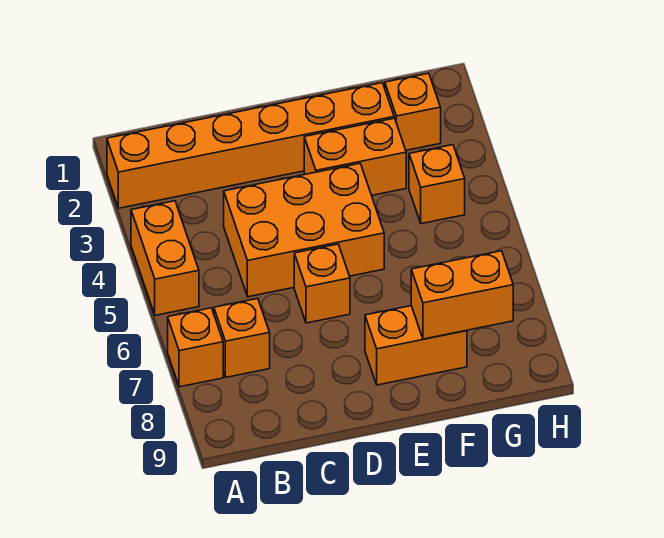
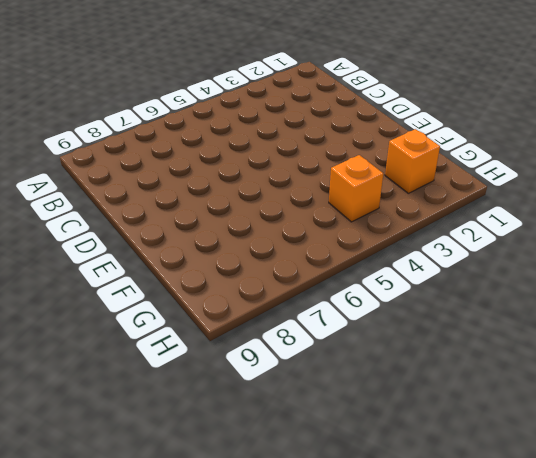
none -> orange brick A2:F2 level 1
none -> orange brick A4:A5 level 1

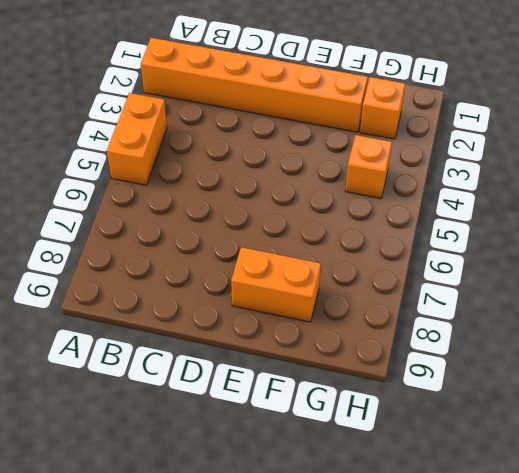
none -> orange brick A7 level 1
none -> orange brick B7 level 1

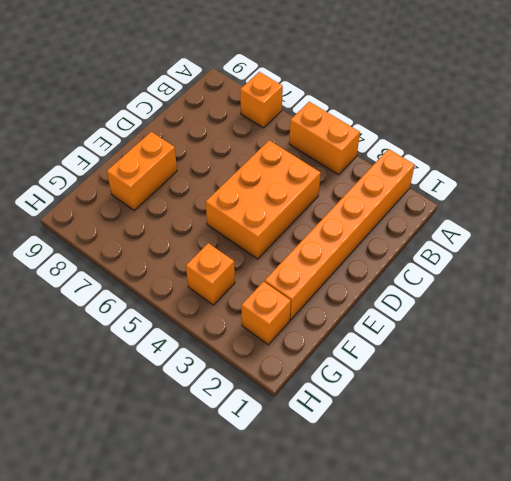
none -> orange brick B7 level 1
none -> orange brick D6 level 1

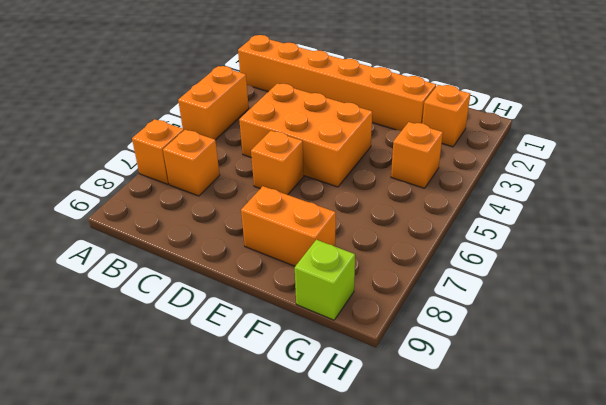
lime brick G9 level 1 -> none
none -> orange brick E3:F3 level 1
none -> orange brick F8:G8 level 2

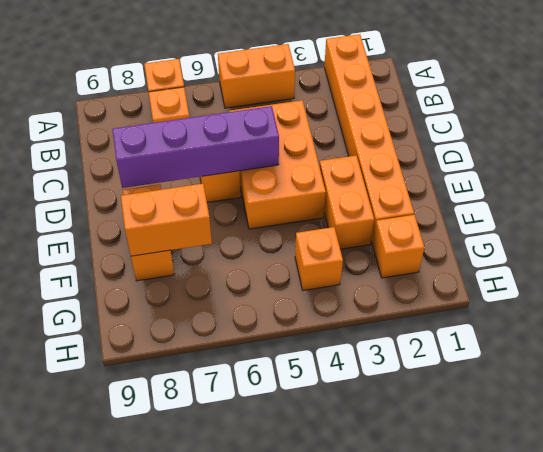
purple brick D5:D8 level 2 -> none
orange brick F7:F8 level 2 -> orange brick F8:G8 level 2

